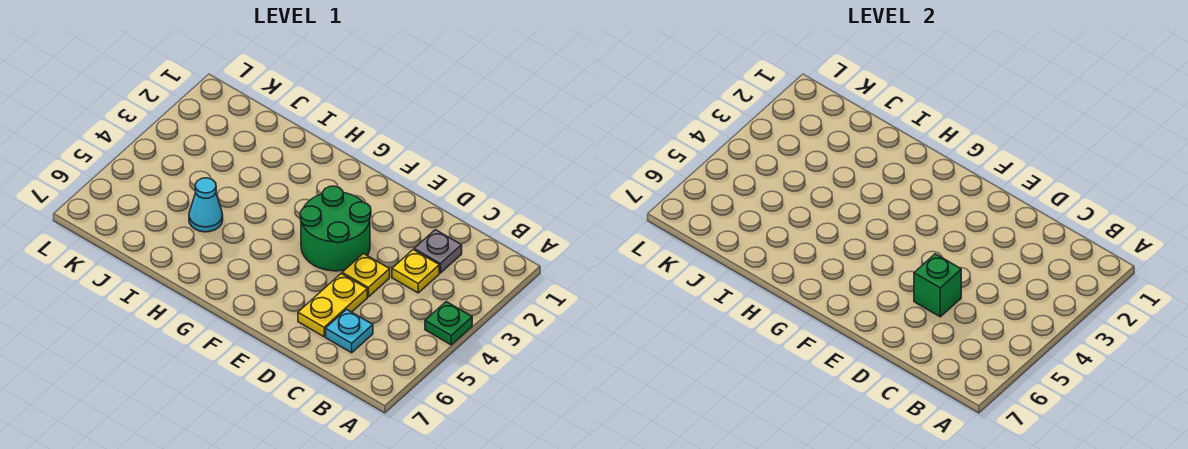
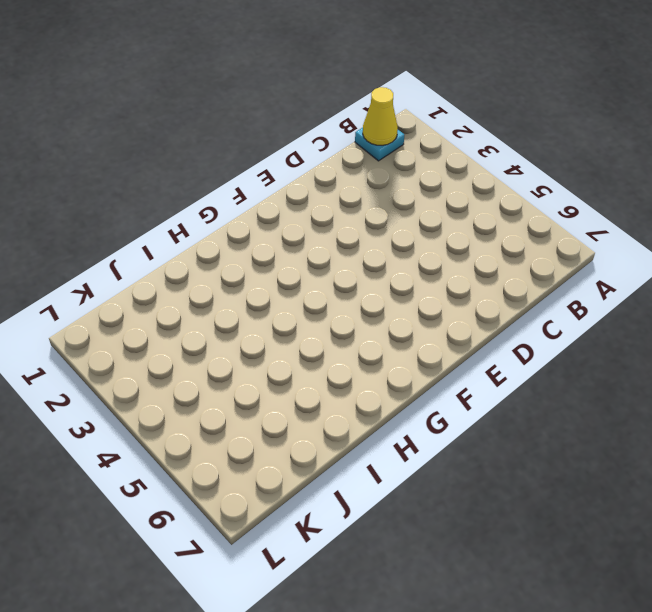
cyan plate B1 level 1 -> cyan plate C6 level 1
yellow cone B1 level 2 -> none
none -> green plate A4 level 1
none -> grey plate C2 level 1

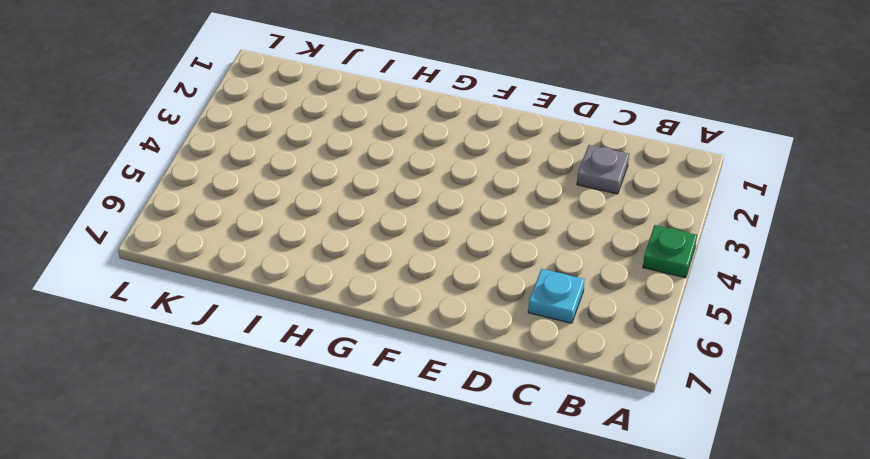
none -> yellow plate C3 level 1
none -> yellow plate D4 level 1

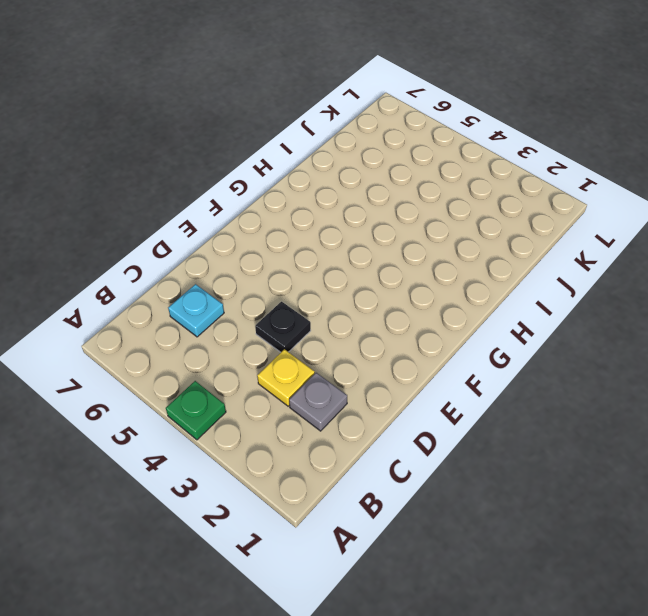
black plate D4 level 1 -> yellow plate D4 level 1
none -> yellow plate D5:D6 level 1
none -> green round brick E3:F4 level 1

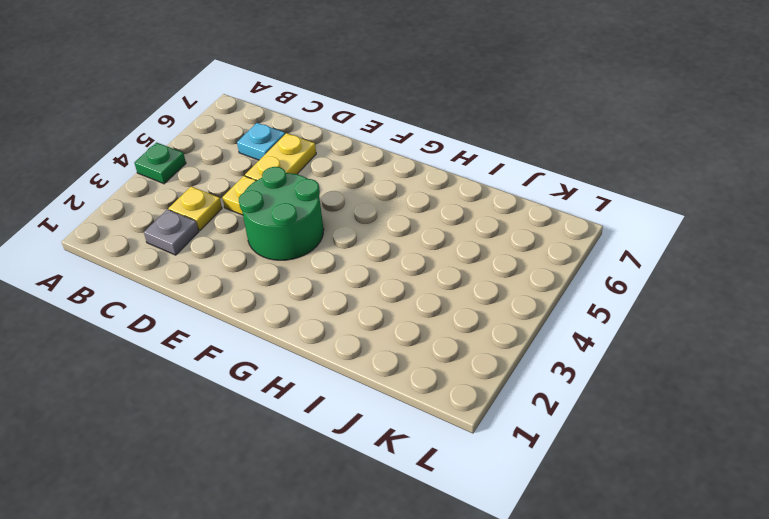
none -> cyan cone I5 level 1
none -> green brick D5 level 2

